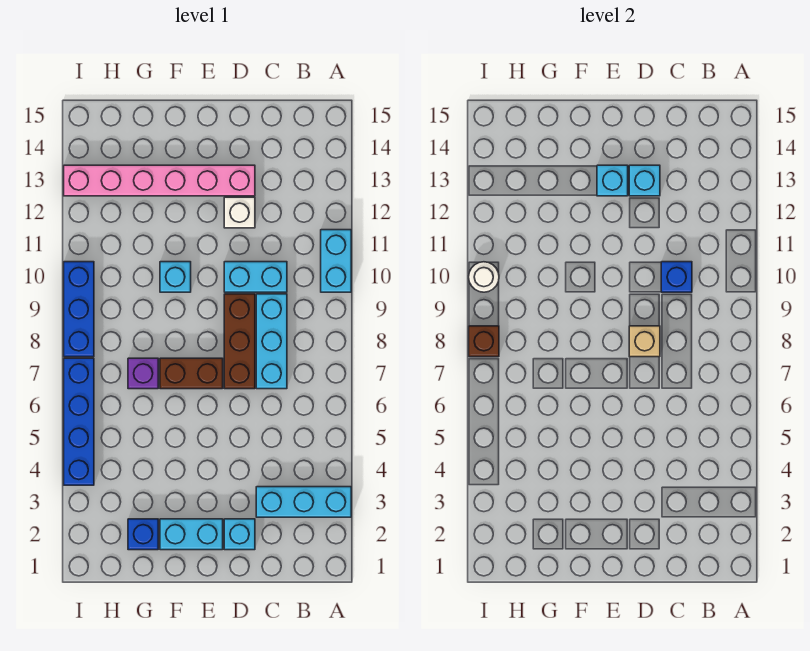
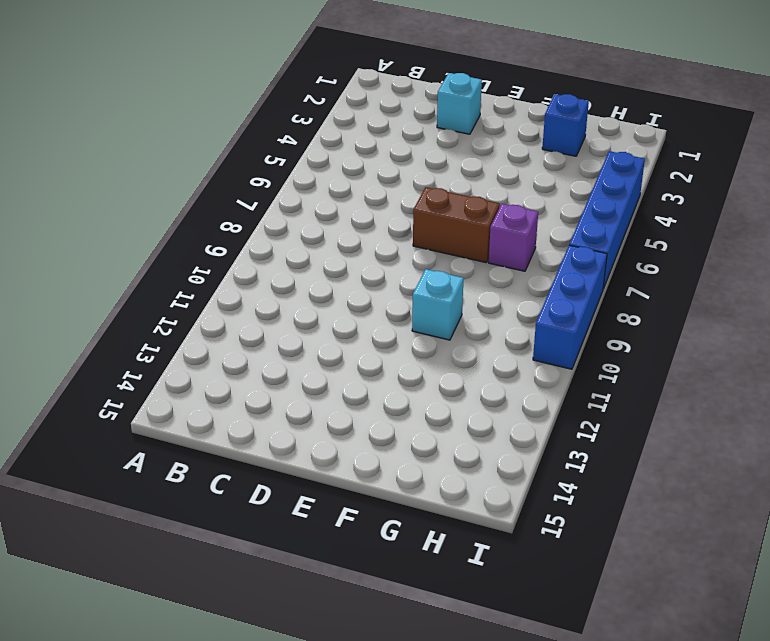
none -> cyan brick A3:C3 level 1
none -> cyan brick A10:A11 level 1
none -> cyan brick C7:C9 level 1

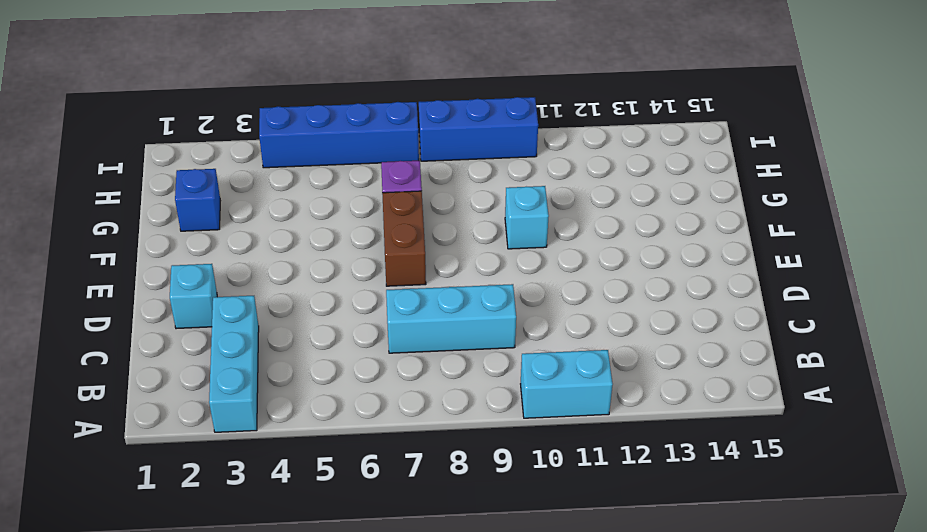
none -> cyan brick C10:D10 level 1
none -> brown brick D7:D9 level 1
none -> white brick D12 level 1

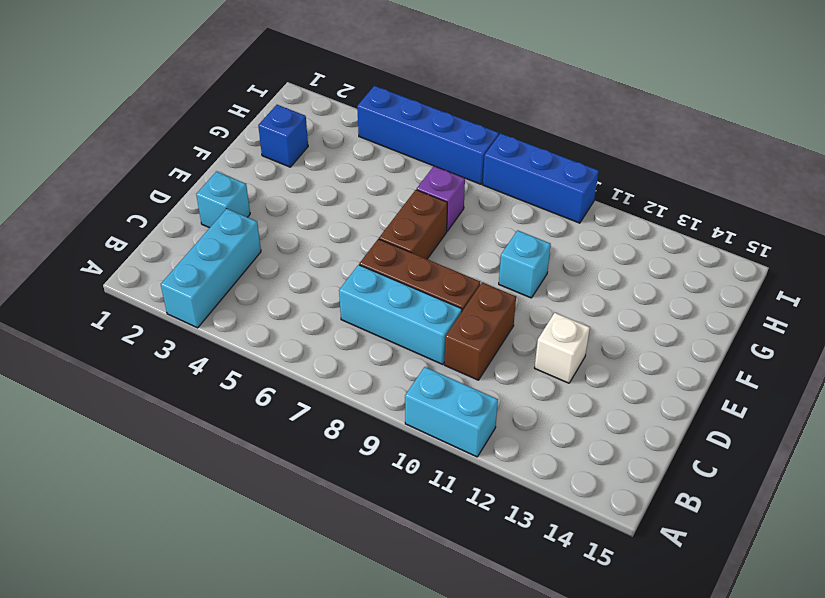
brown brick C10:D10 level 1 -> cyan brick C10:D10 level 1
none -> pink brick D13:I13 level 1
none -> cyan brick E2:F2 level 1
none -> blue brick C10 level 2

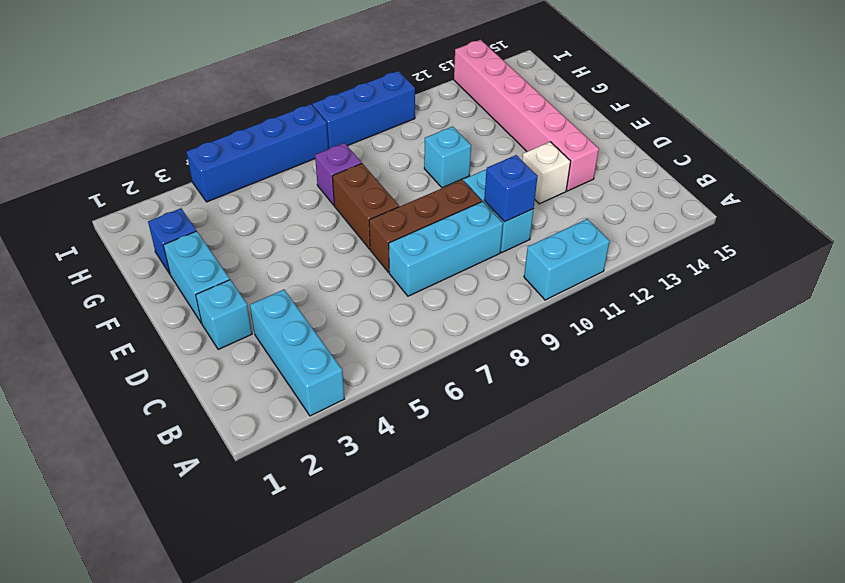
none -> tan brick D8 level 2
none -> cyan brick D13 level 2
none -> cyan brick E13 level 2

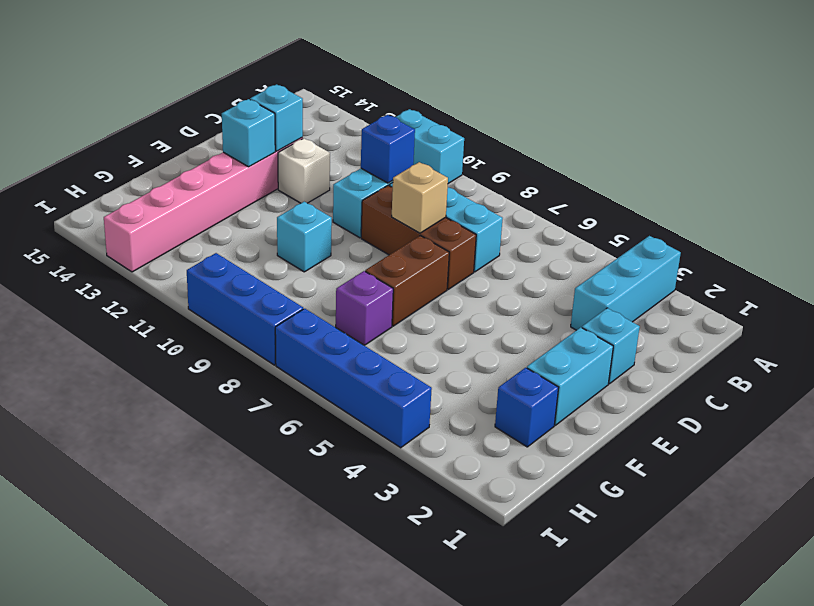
none -> brown brick I8 level 2
none -> white round brick I10 level 2

